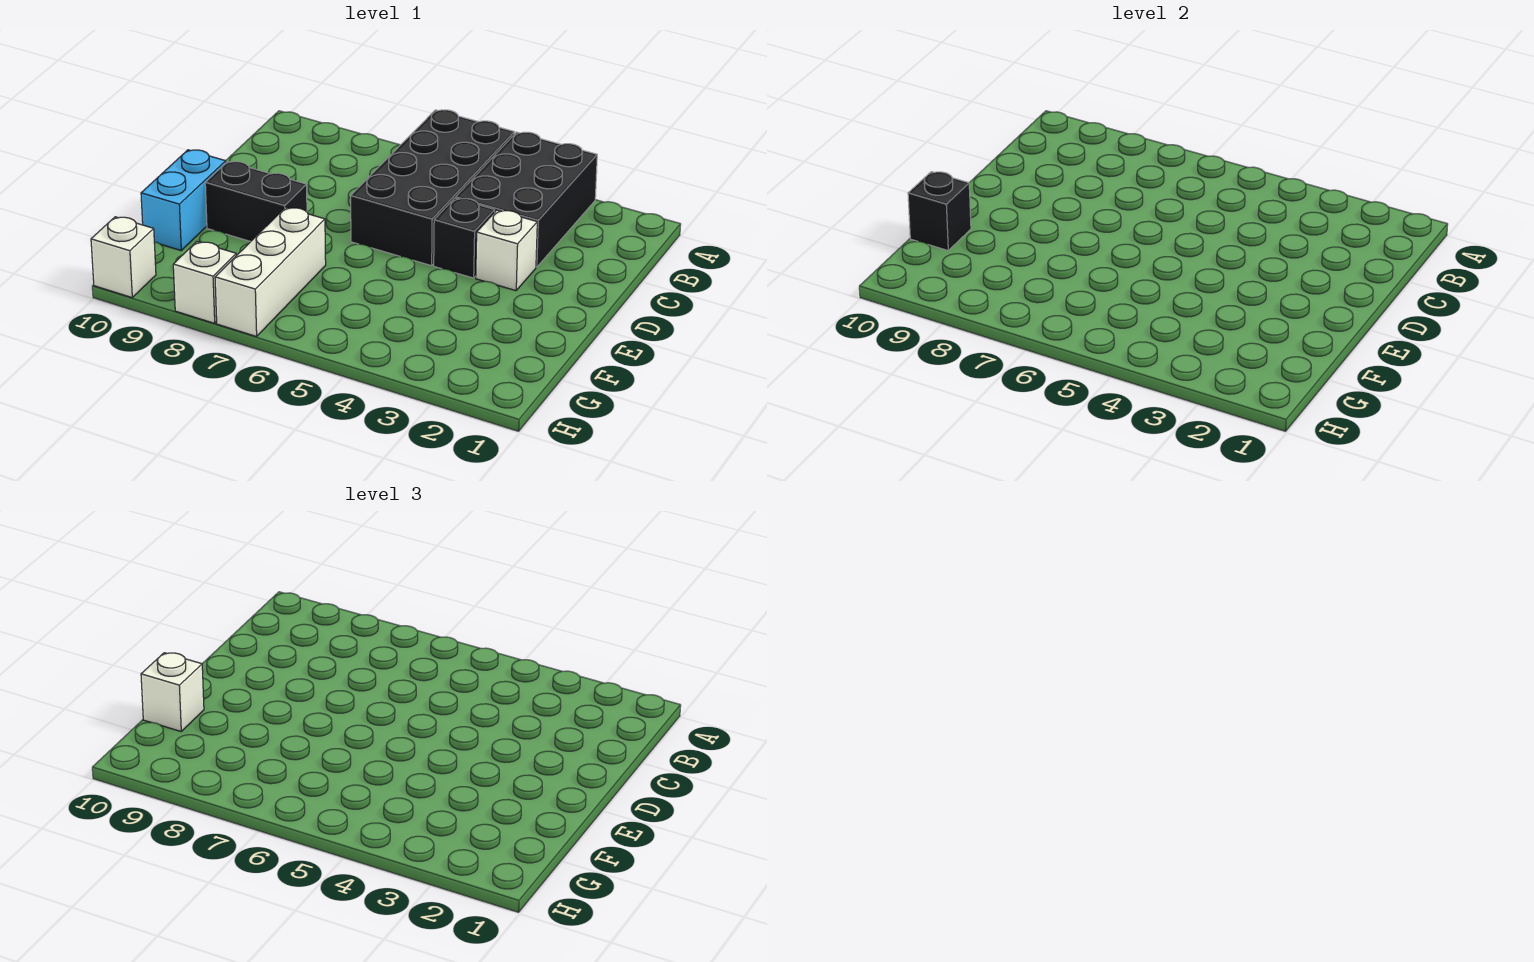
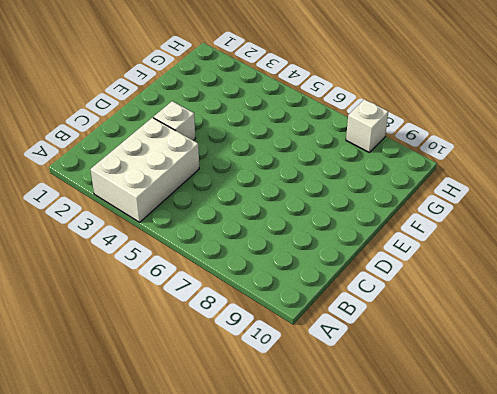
white brick A3:C4 level 1 -> black brick A3:C4 level 1
none -> black brick A5:D6 level 1
none -> black brick D4 level 1

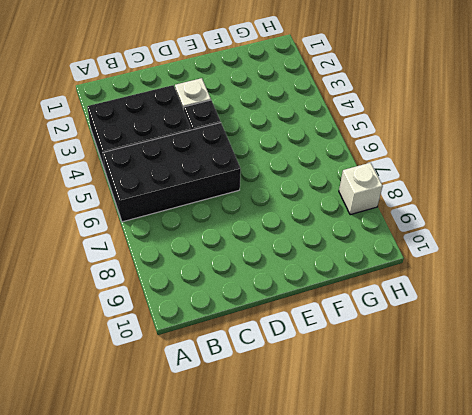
none -> black brick E8:E9 level 1
none -> cyan brick E10:F10 level 1

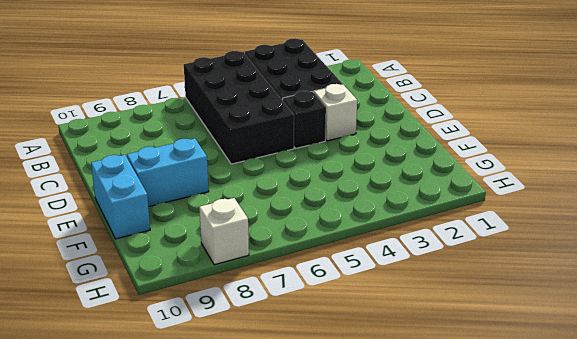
cyan brick E8:E9 level 1 -> black brick E8:E9 level 1
none -> white brick F7:H7 level 1
none -> white brick H10 level 1

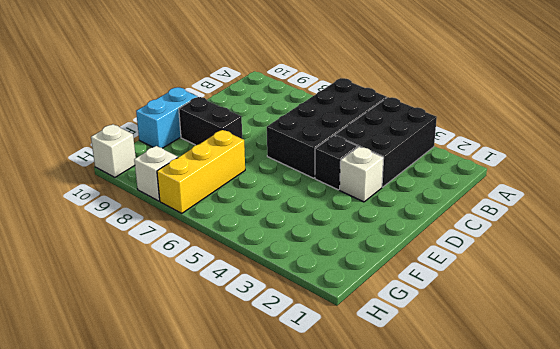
yellow brick F7:H7 level 1 -> white brick F7:H7 level 1
none -> black brick F10 level 2
none -> white brick F10 level 3

